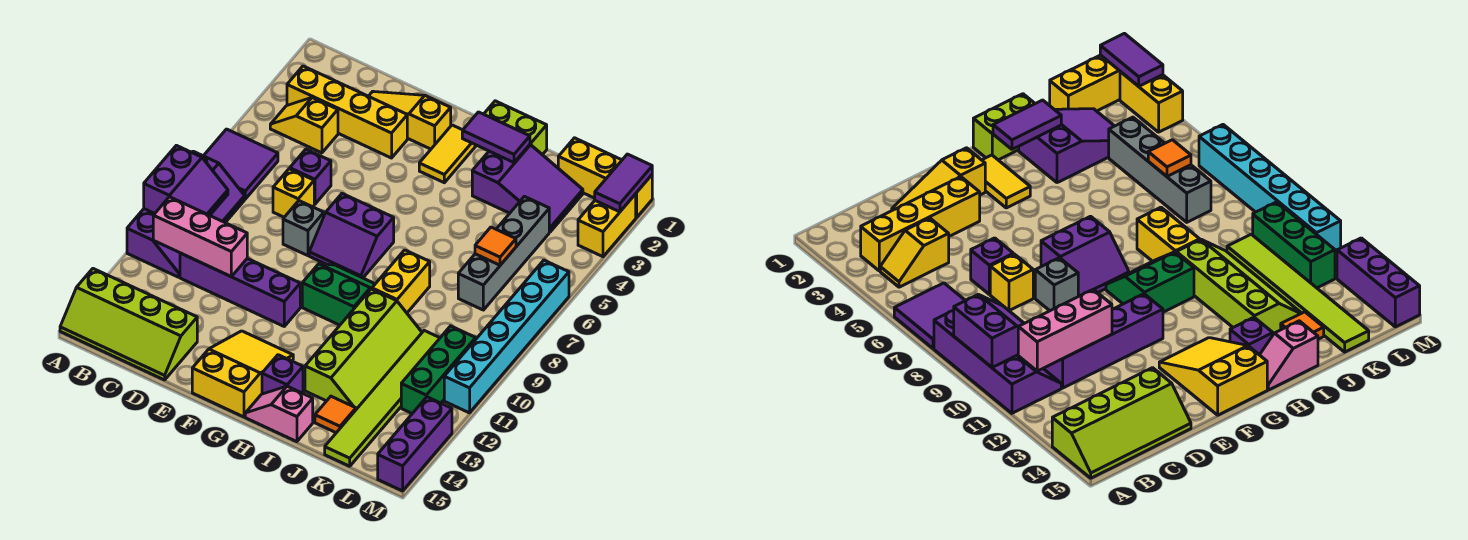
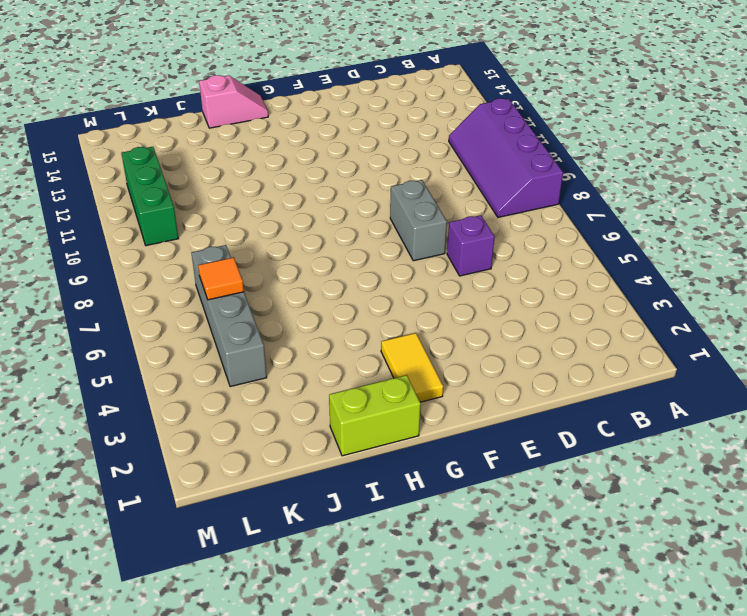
grey brick E7:E8 level 1 -> grey brick E8 level 1
none -> purple tile A6:B7 level 1
none -> lime slope A14:D15 level 1 top 14
none -> yellow brick B3:E3 level 1
none -> yellow slope B4:C4 level 1 top C

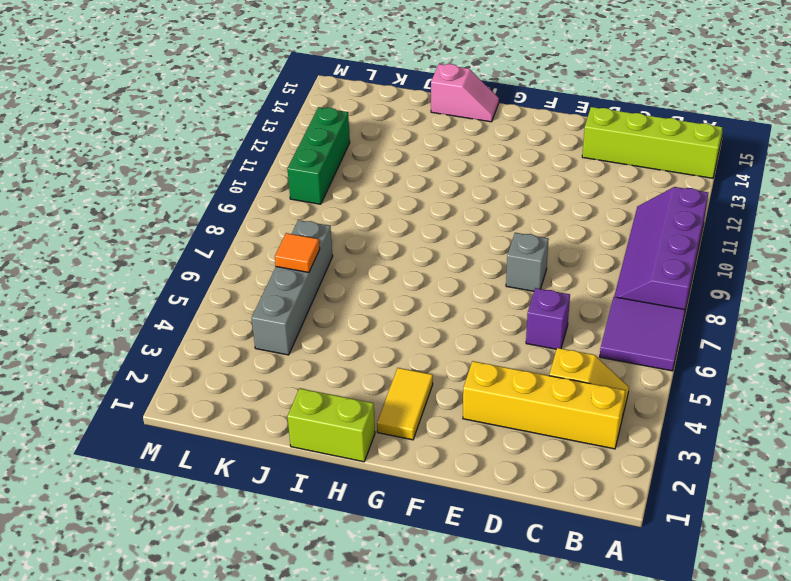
none -> purple brick C11:F11 level 1
none -> yellow slope D2:F2 level 1 top F
none -> yellow brick D7 level 1
none -> purple slope F7:G8 level 1 top 7

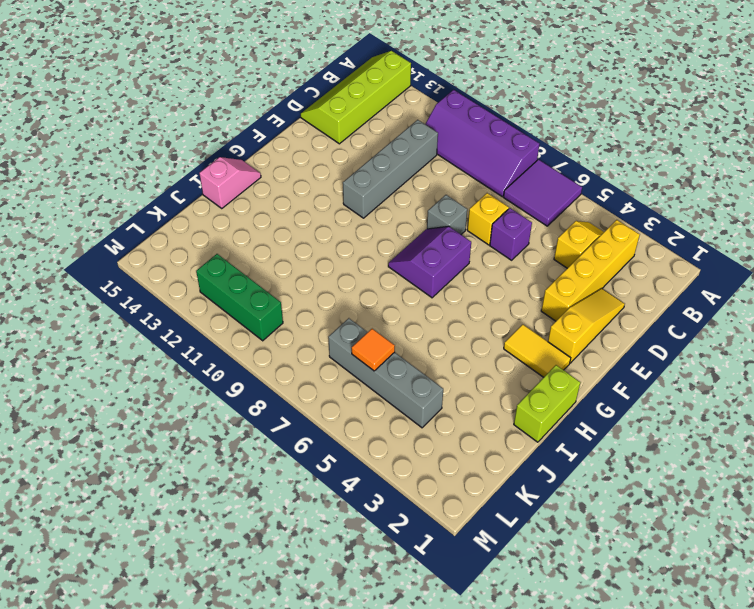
grey brick C11:F11 level 1 -> purple brick C11:F11 level 1
none -> yellow slope F13:G15 level 1 top 15
none -> green slope G9:H10 level 1 top 10
none -> purple brick H14 level 1
none -> purple slope I2:K3 level 1 top I

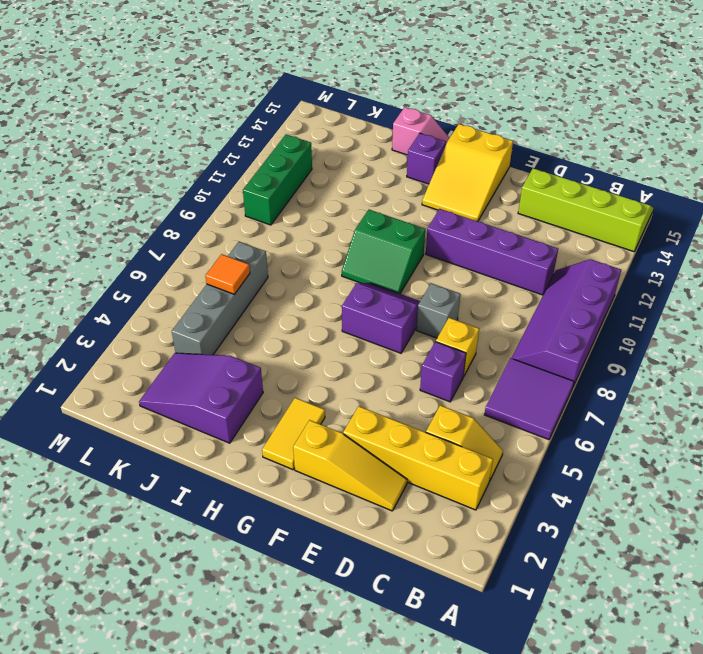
none -> lime brick H1:I1 level 1
none -> yellow brick I8:I9 level 1
none -> lime slope I10:J13 level 1 top I
none -> orange tile J14 level 1

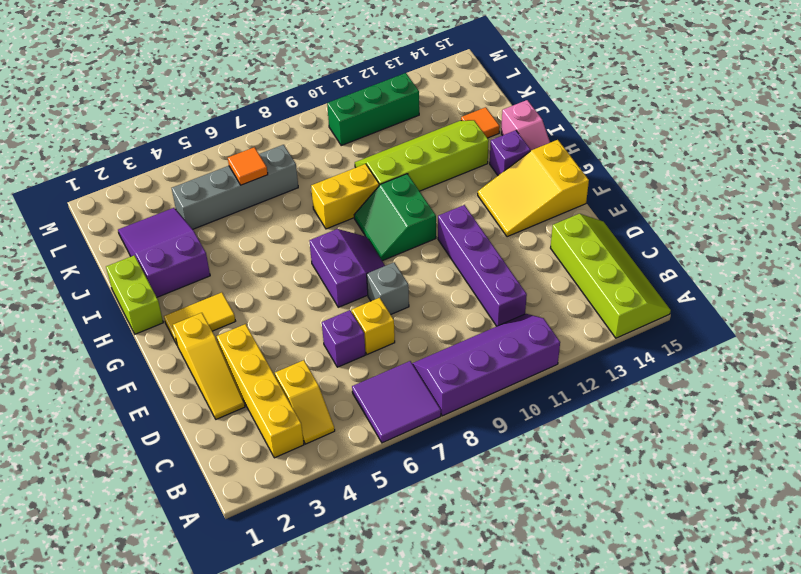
none -> yellow brick K1:M1 level 1
none -> lime tile K10:K15 level 1
none -> yellow brick M2:M3 level 1
none -> cyan brick M6:M11 level 1

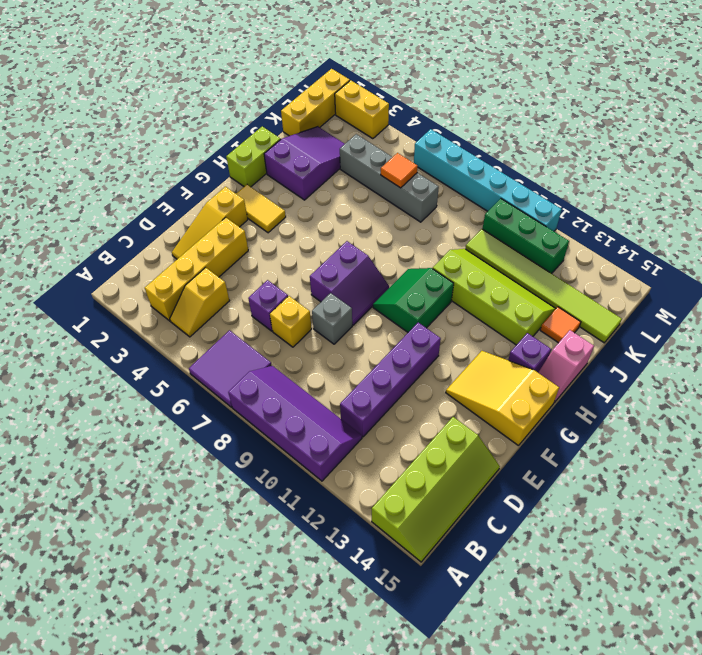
none -> yellow brick I8:I9 level 1
none -> purple brick M13:M15 level 1
none -> purple slope A9:B10 level 2 top A
none -> pink brick B11:D11 level 2

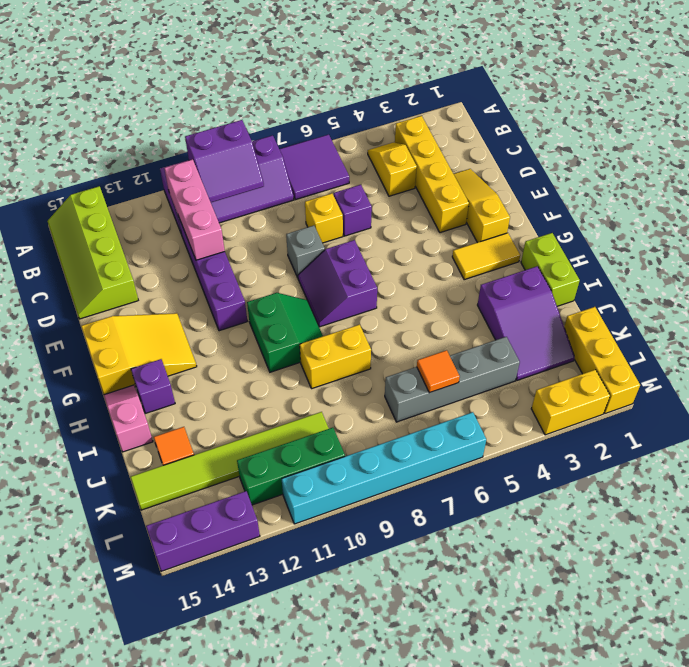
none -> lime slope I10:J13 level 1 top I
none -> purple tile H2:I2 level 2
none -> purple tile M1:M2 level 2

